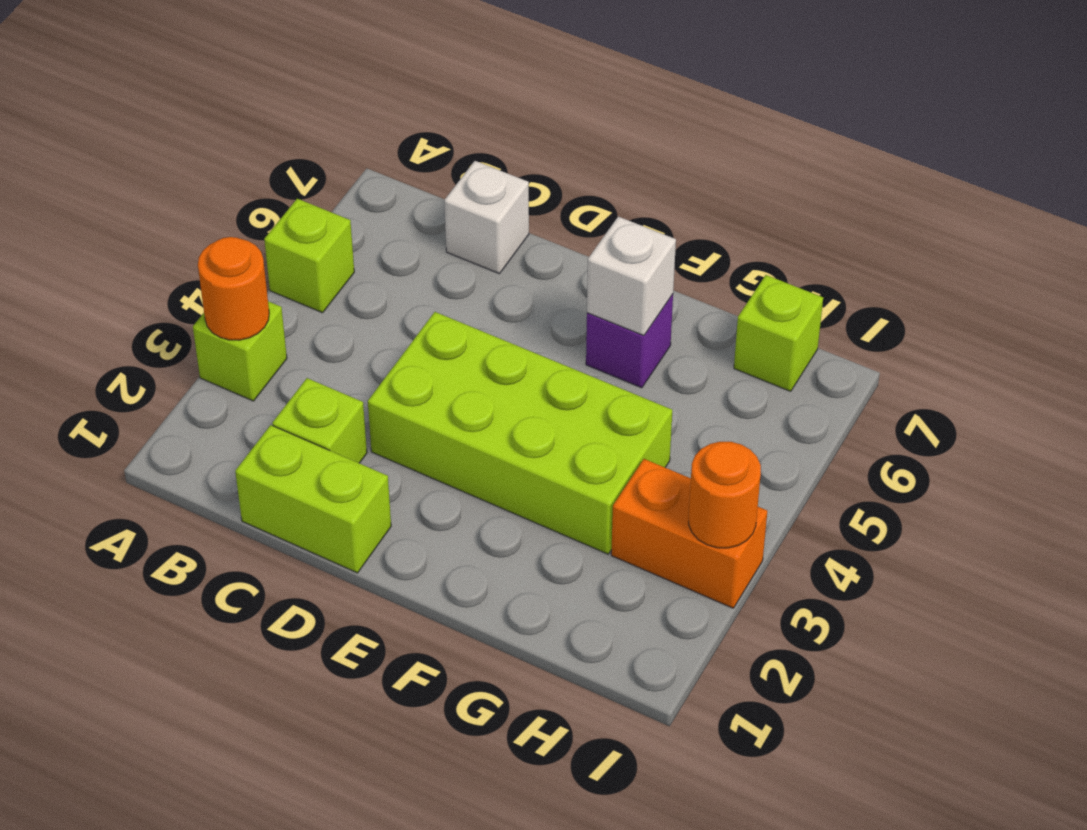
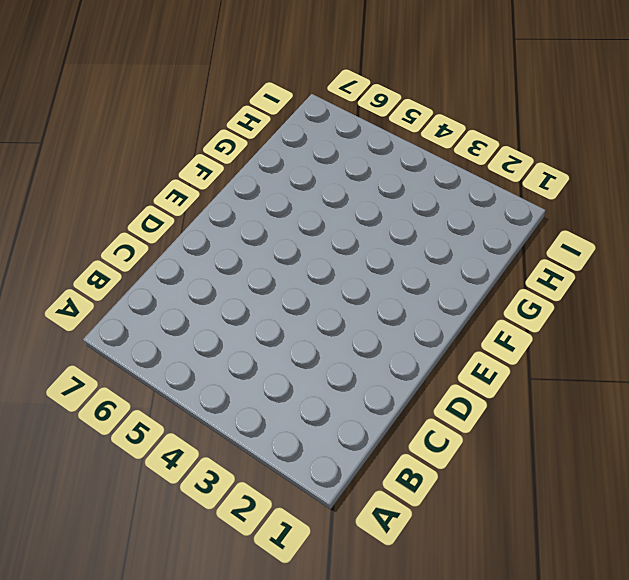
none -> lime brick A3 level 1
none -> lime brick A5 level 1
none -> lime brick C1:D1 level 1

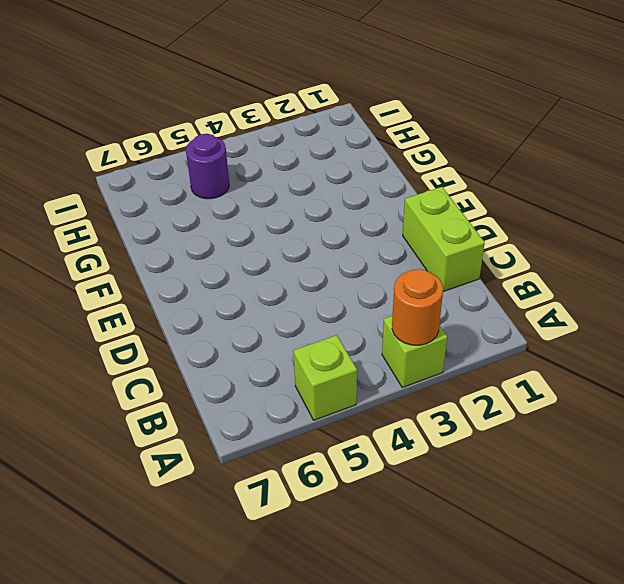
purple round brick H5 level 1 -> none
none -> lime brick C2 level 1
none -> white brick C7 level 1
none -> lime brick D3:G4 level 1

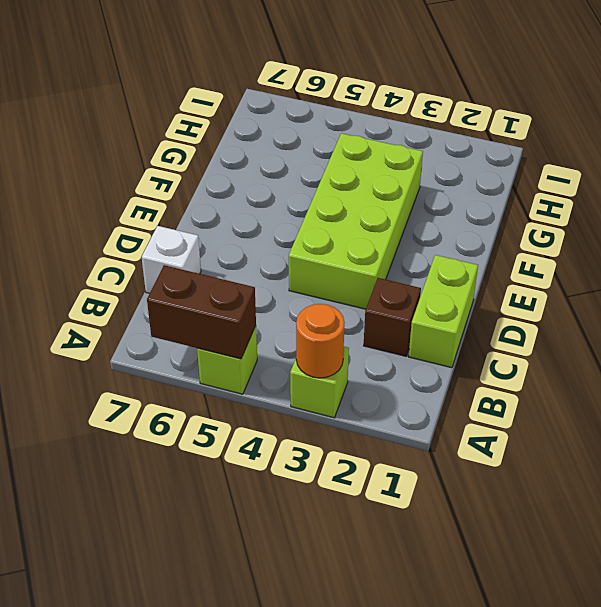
brown brick A5:A6 level 2 -> none
brown brick C2 level 1 -> lime brick C2 level 1
none -> purple brick F6 level 1
none -> orange brick H3:I3 level 1
none -> lime brick H7 level 1

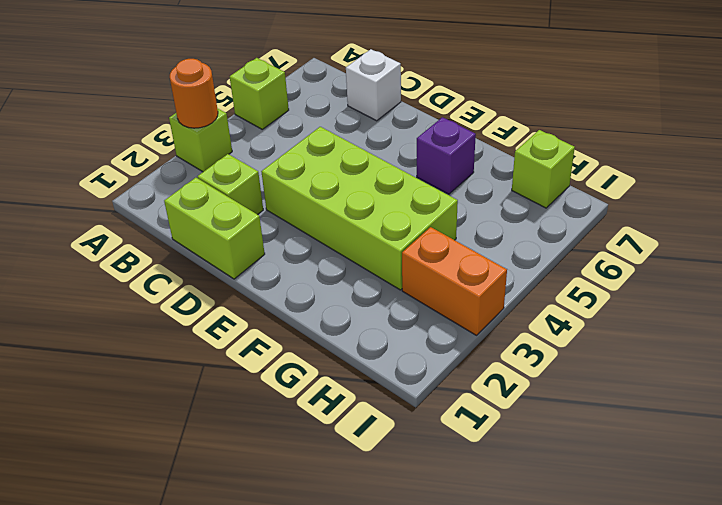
none -> white brick F6 level 2
none -> orange round brick I3 level 2

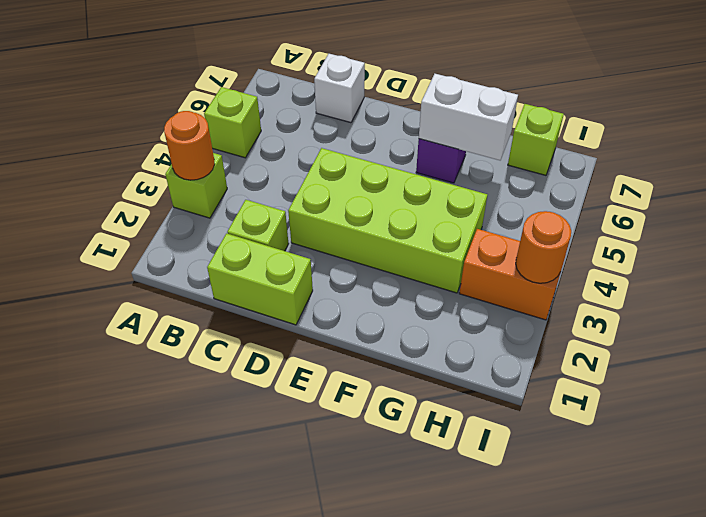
white brick F6:G6 level 2 -> white brick F6 level 2

